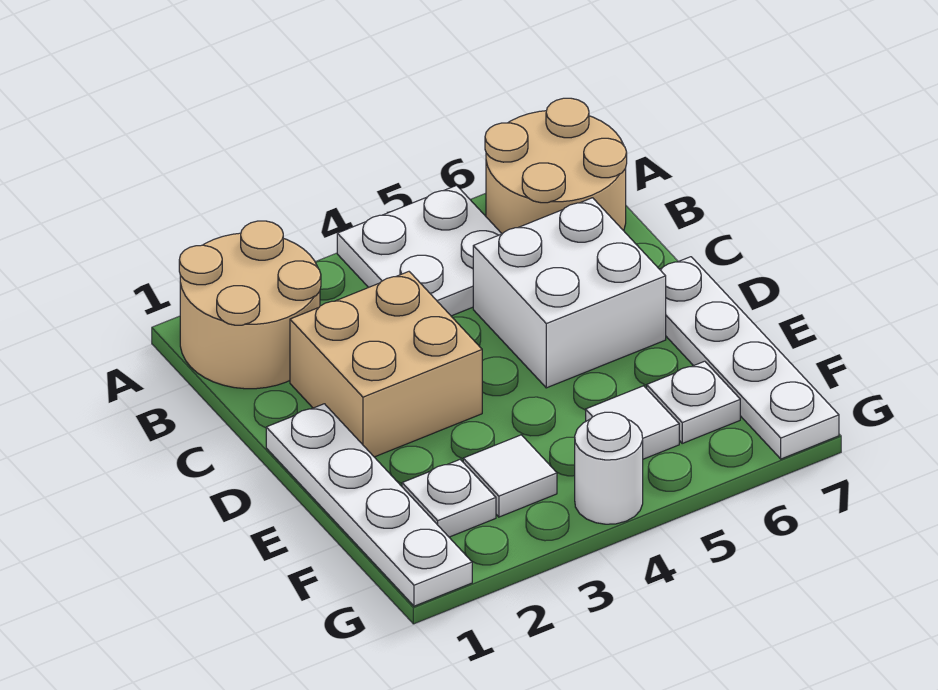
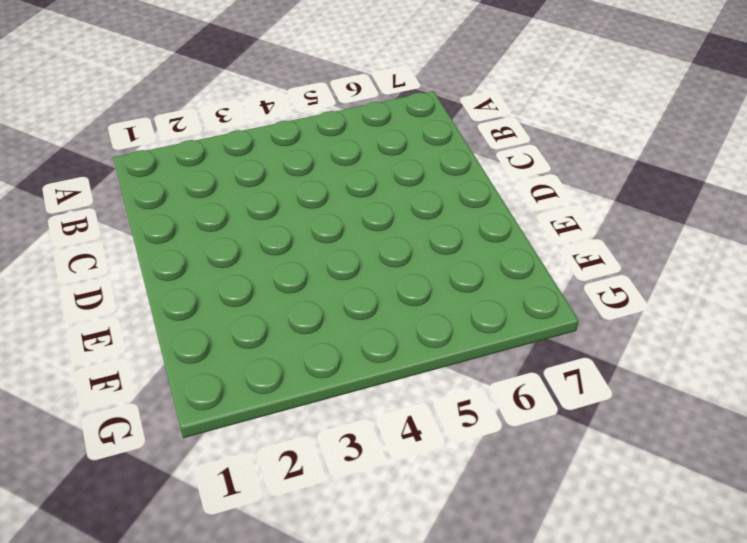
none -> tan round brick A1:B2 level 1
none -> white plate A4:B5 level 1
none -> tan round brick A6:B7 level 1

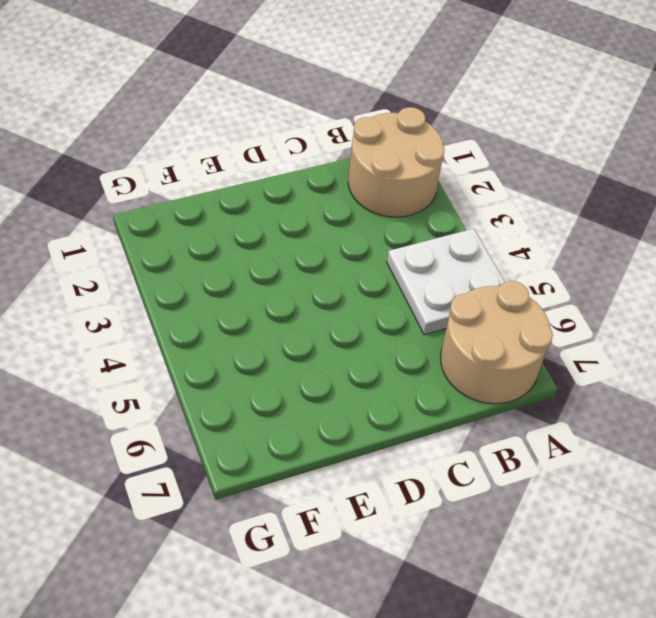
none -> tan brick C2:D3 level 1
none -> white brick C5:D6 level 1
none -> white plate D1:G1 level 1

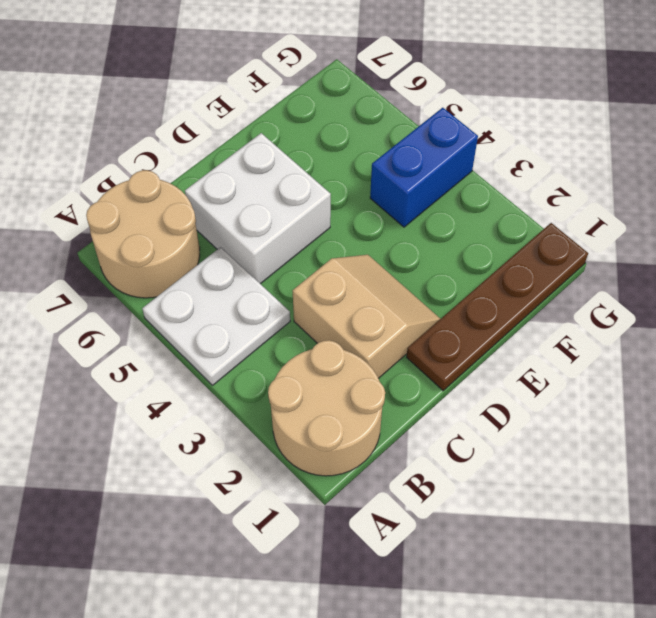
tan slope C2:D3 level 1 top C -> tan brick C2:D3 level 1
brown plate D1:G1 level 1 -> white plate D1:G1 level 1
blue brick F4:G4 level 1 -> white round brick G4 level 1
none -> white plate D7:G7 level 1
none -> white plate F2 level 1
none -> white tile F3 level 1

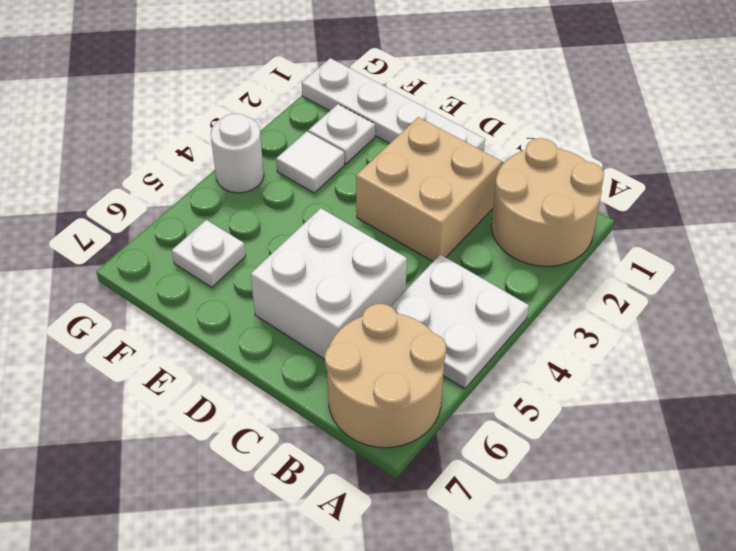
none -> white plate D7:G7 level 1
none -> white tile F5 level 1

